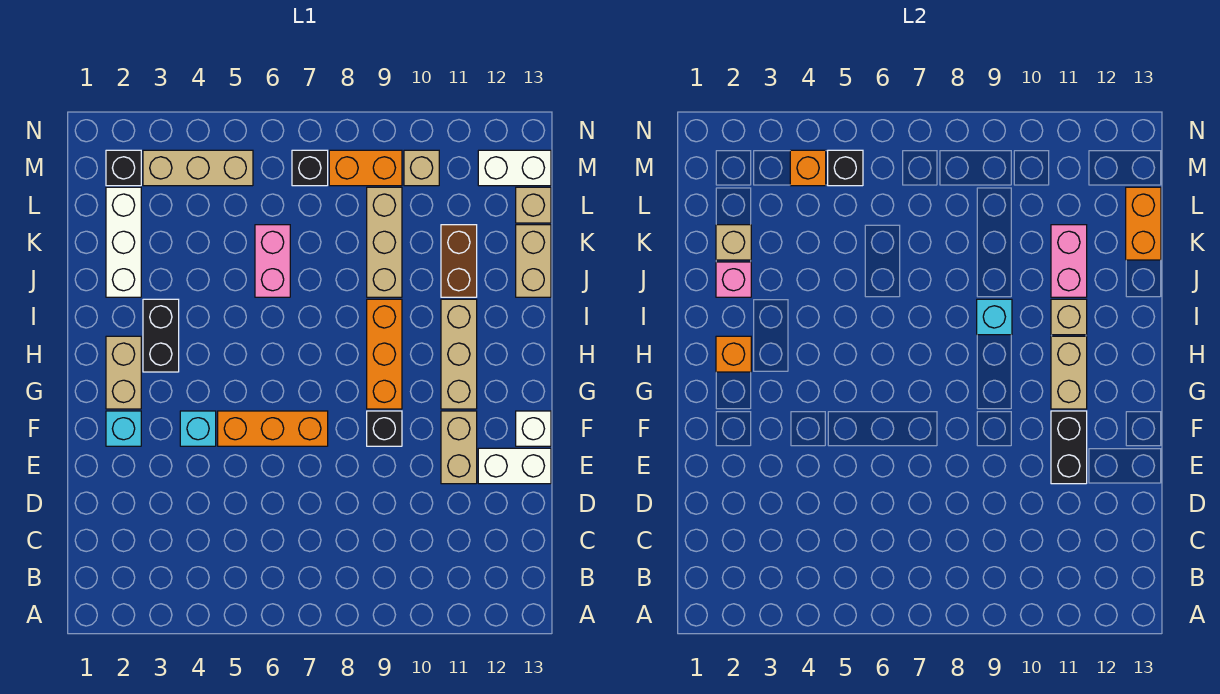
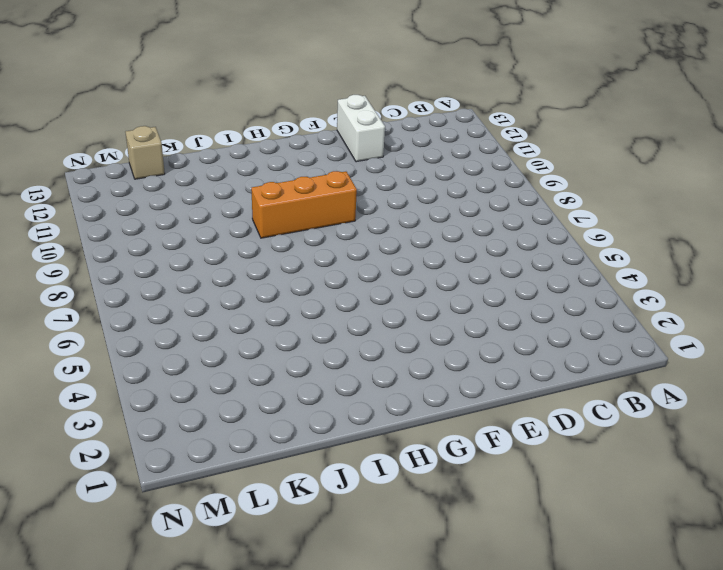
none -> tan brick E11:F11 level 1
none -> cyan brick F2 level 1
none -> cyan brick F4 level 1
none -> orange brick F5:F7 level 1

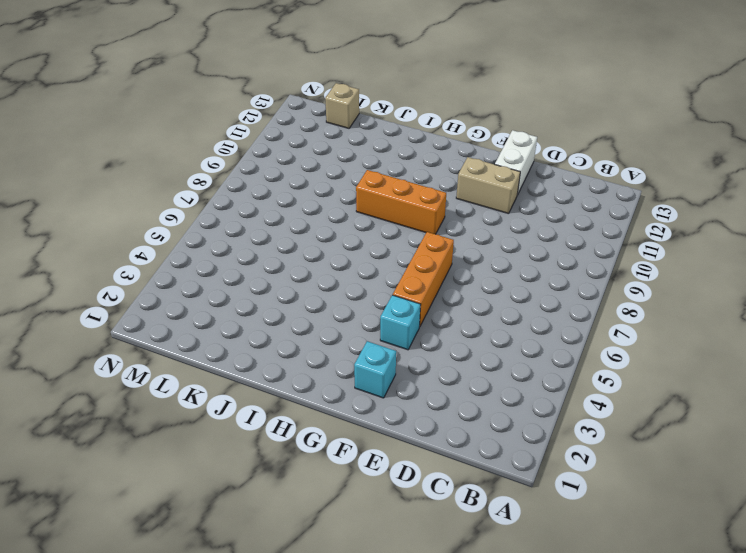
none -> black brick F9 level 1
none -> white brick F13 level 1
none -> tan brick G2:H2 level 1
none -> tan brick G11:I11 level 1

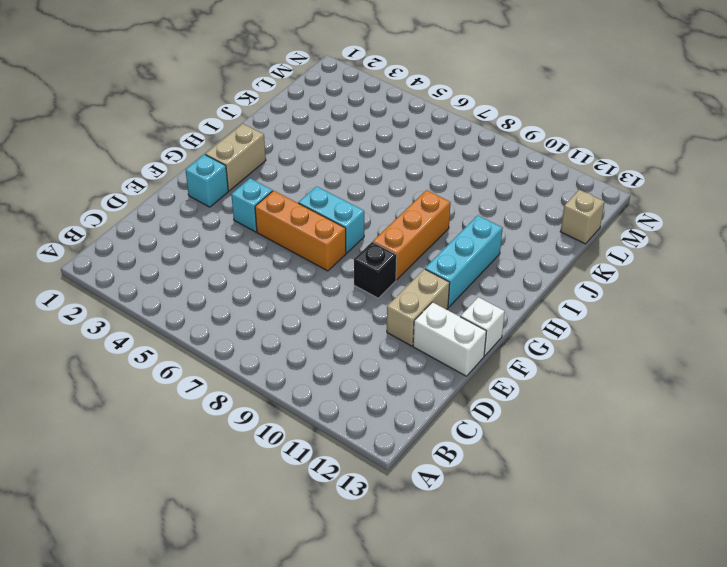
cyan brick G6:G7 level 1 -> none
cyan brick G11:I11 level 1 -> tan brick G11:I11 level 1
none -> black brick H3:I3 level 1
none -> white brick J2:L2 level 1
none -> pink brick J6:K6 level 1
none -> tan brick J9:L9 level 1

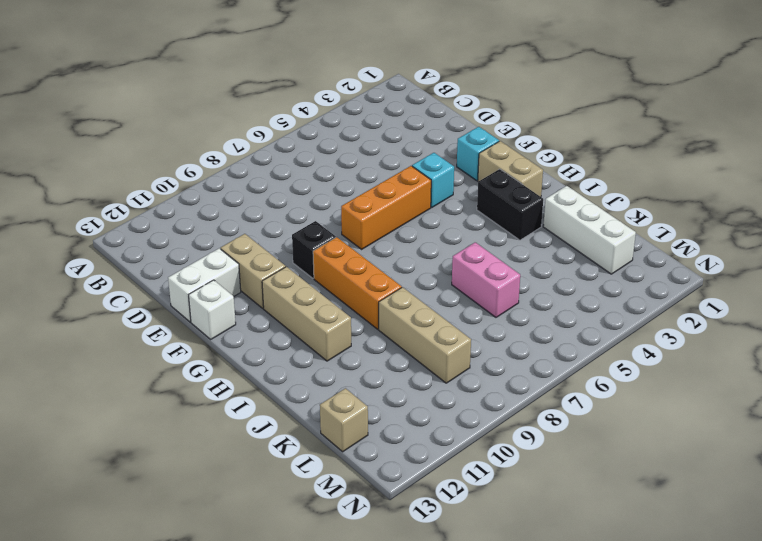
none -> brown brick J11:K11 level 1
none -> tan brick J13:K13 level 1
none -> black brick M2 level 1
none -> tan brick M3:M5 level 1

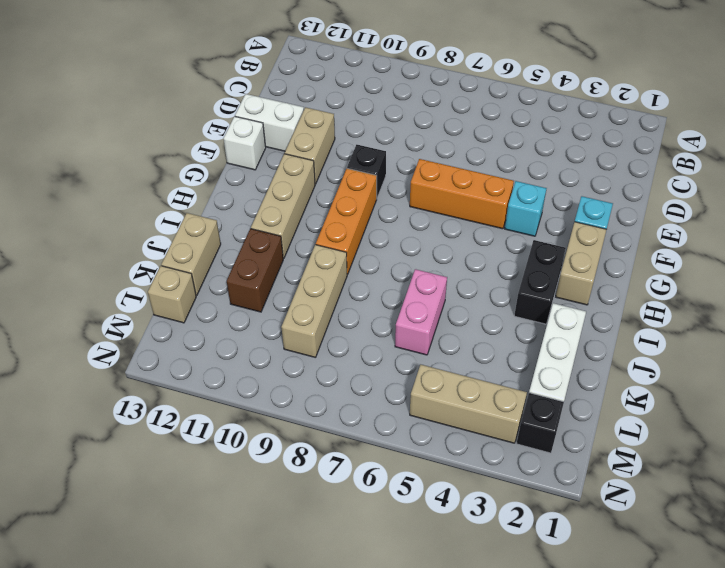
none -> black brick M7 level 1
none -> orange brick M8:M9 level 1
none -> tan brick M10 level 1
none -> white brick M12:M13 level 1

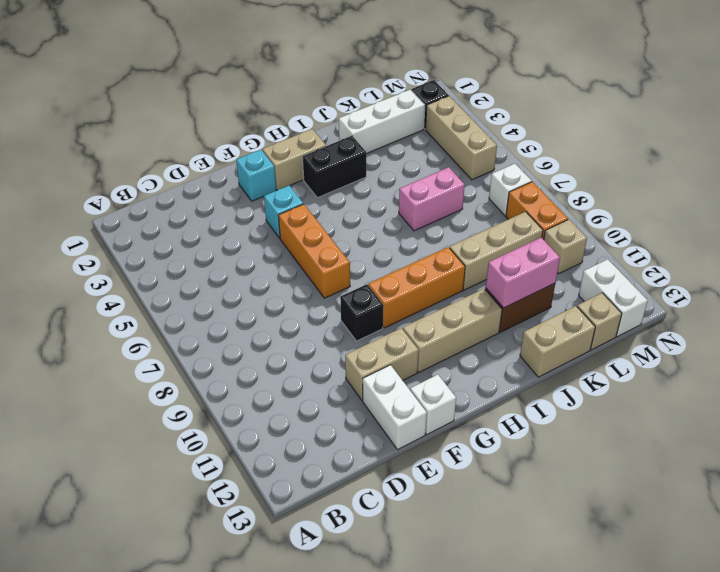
white brick M7 level 1 -> black brick M7 level 1
none -> black brick E11:F11 level 2
none -> tan brick G11:H11 level 2
none -> orange brick H2 level 2
none -> cyan brick I9 level 2

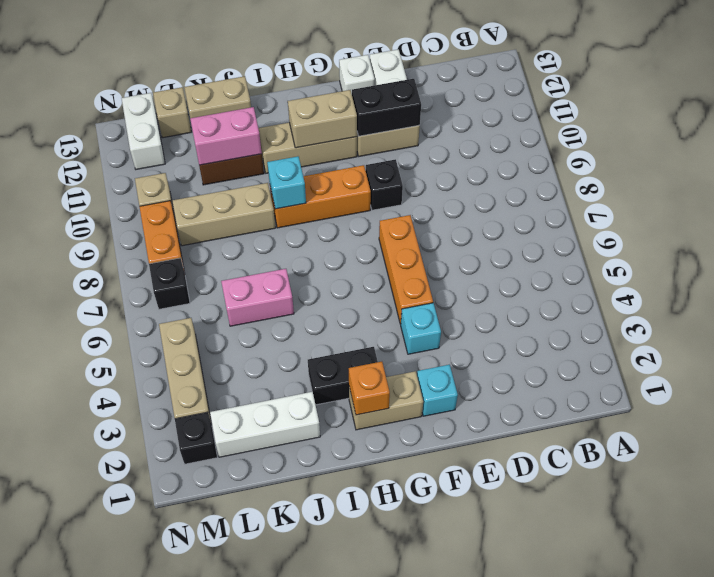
none -> tan brick I11 level 2
none -> pink brick J2 level 2
none -> tan brick K2 level 2
none -> orange brick K13:L13 level 2

